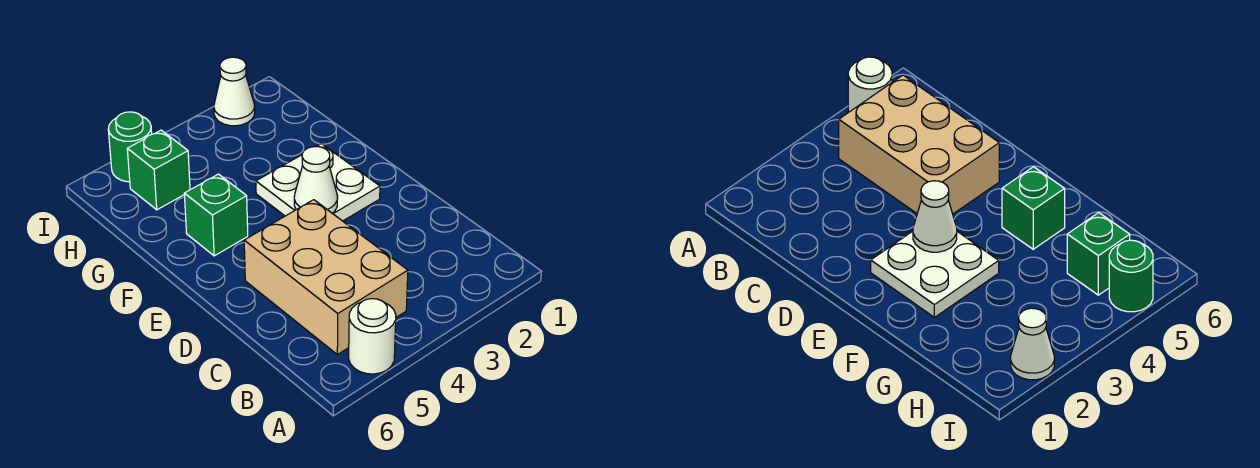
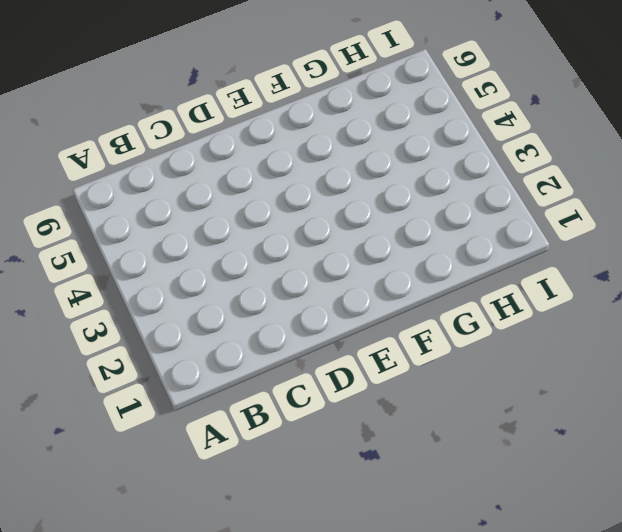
none -> white round brick A5 level 1
none -> tan brick B4:D5 level 1

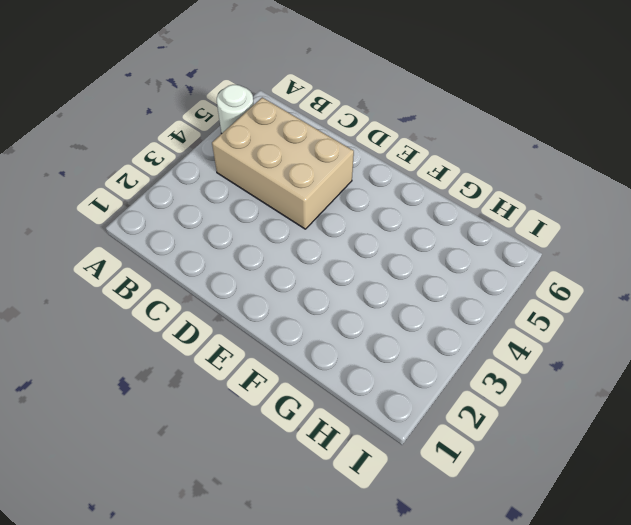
none -> white plate E2:F3 level 1
none -> green brick F5 level 1

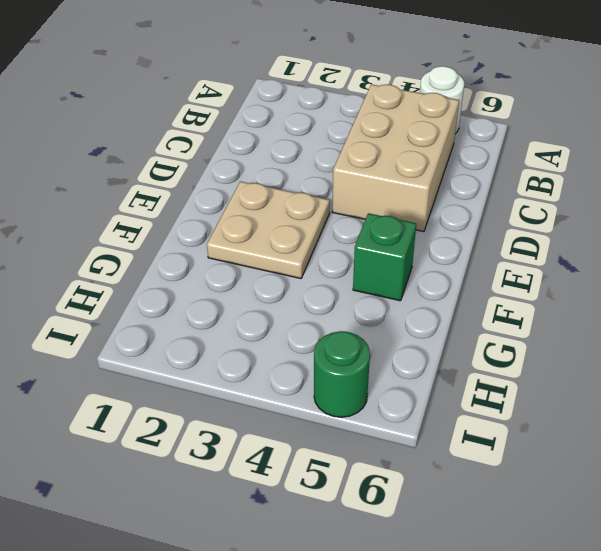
tan plate E2:F3 level 1 -> white plate E2:F3 level 1
none -> green brick H5 level 1
none -> white cone I2 level 1

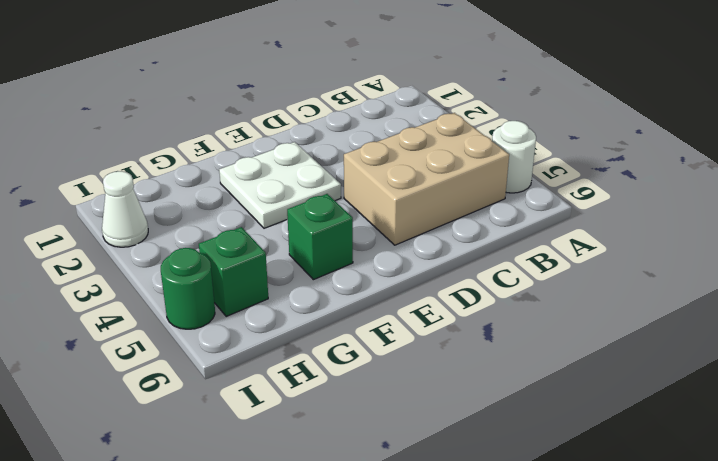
none -> white cone E3 level 2

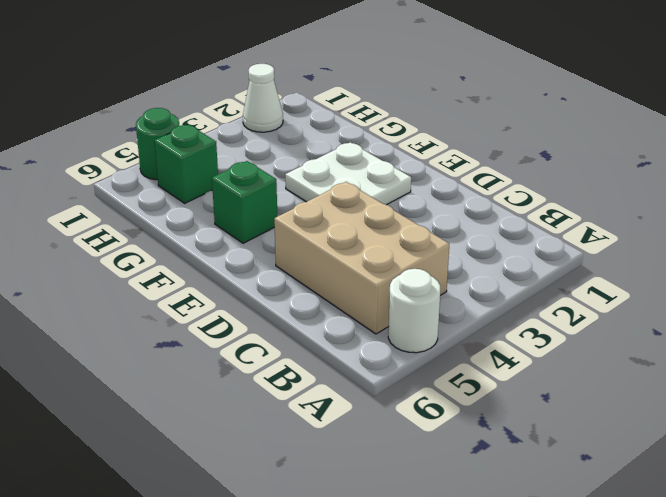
none -> white cone E3 level 2

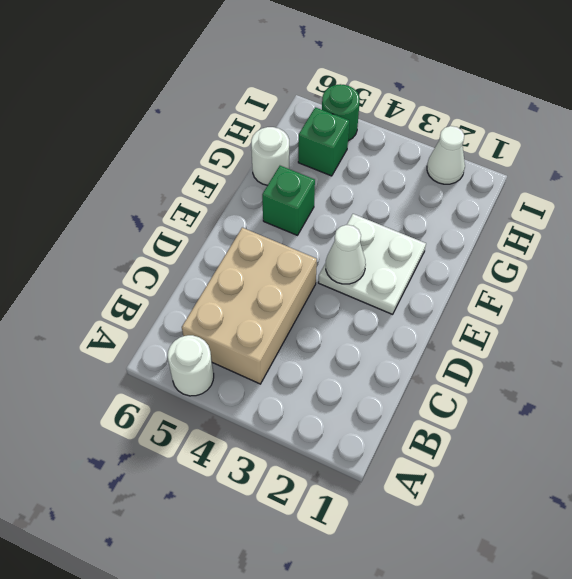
white round brick G6 level 1 -> none

